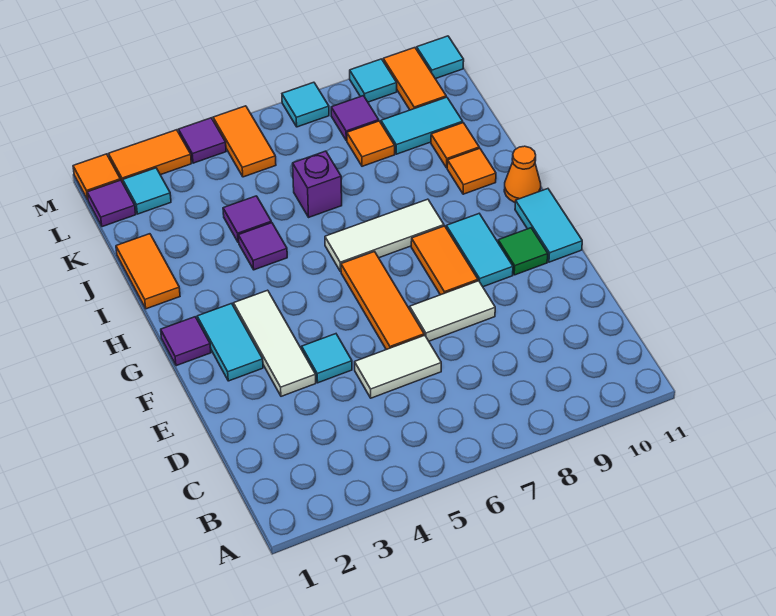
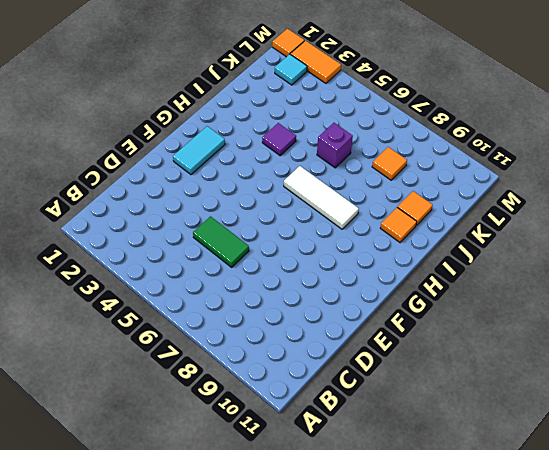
green tile D5:D6 level 1 -> white tile D5:D6 level 1
none -> white tile E3:G3 level 1
none -> cyan tile E4 level 1
none -> orange tile E6:G6 level 1
none -> white tile E7:E8 level 1

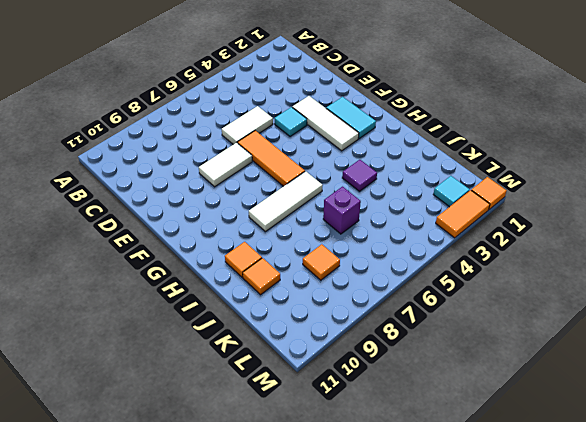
none -> orange tile F8:G8 level 1
none -> cyan tile F9:G9 level 1
none -> green tile F10 level 1
none -> cyan tile F11:G11 level 1

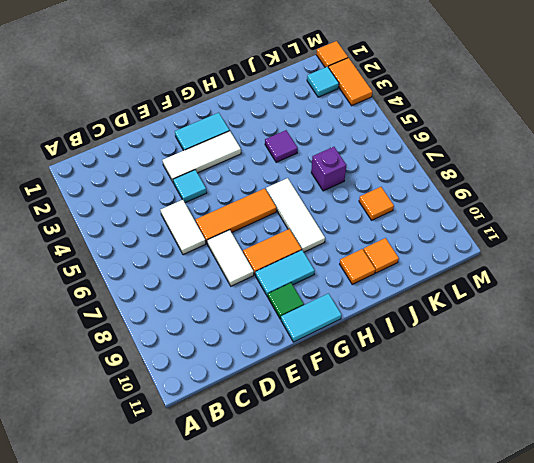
none -> purple tile G1 level 1
none -> orange cone H11 level 1
none -> orange tile I1:J1 level 1
none -> purple tile J4 level 1

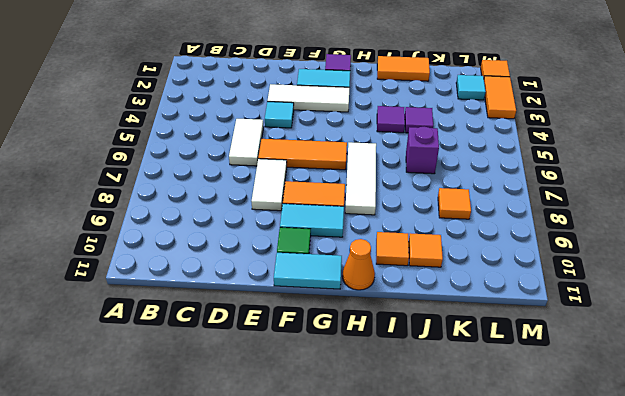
none -> cyan tile K9:K10 level 1
none -> purple tile L1 level 1
none -> orange tile L5:M5 level 1
none -> purple tile L8 level 1

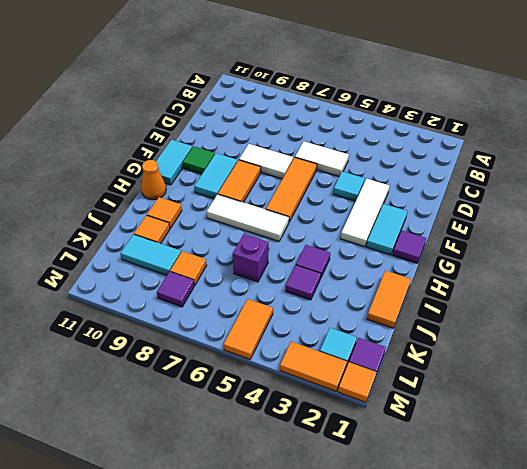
none -> orange tile L10:M10 level 1
none -> purple tile M4 level 1
none -> cyan tile M7 level 1
none -> cyan tile M9 level 1

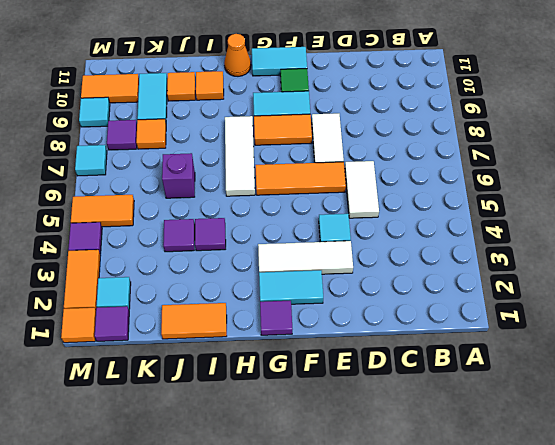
none -> cyan tile M11 level 1

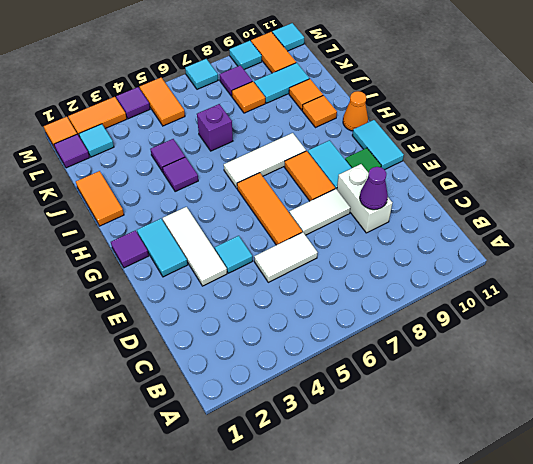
white brick D9:E9 level 1 -> none
purple cone D9 level 2 -> none

